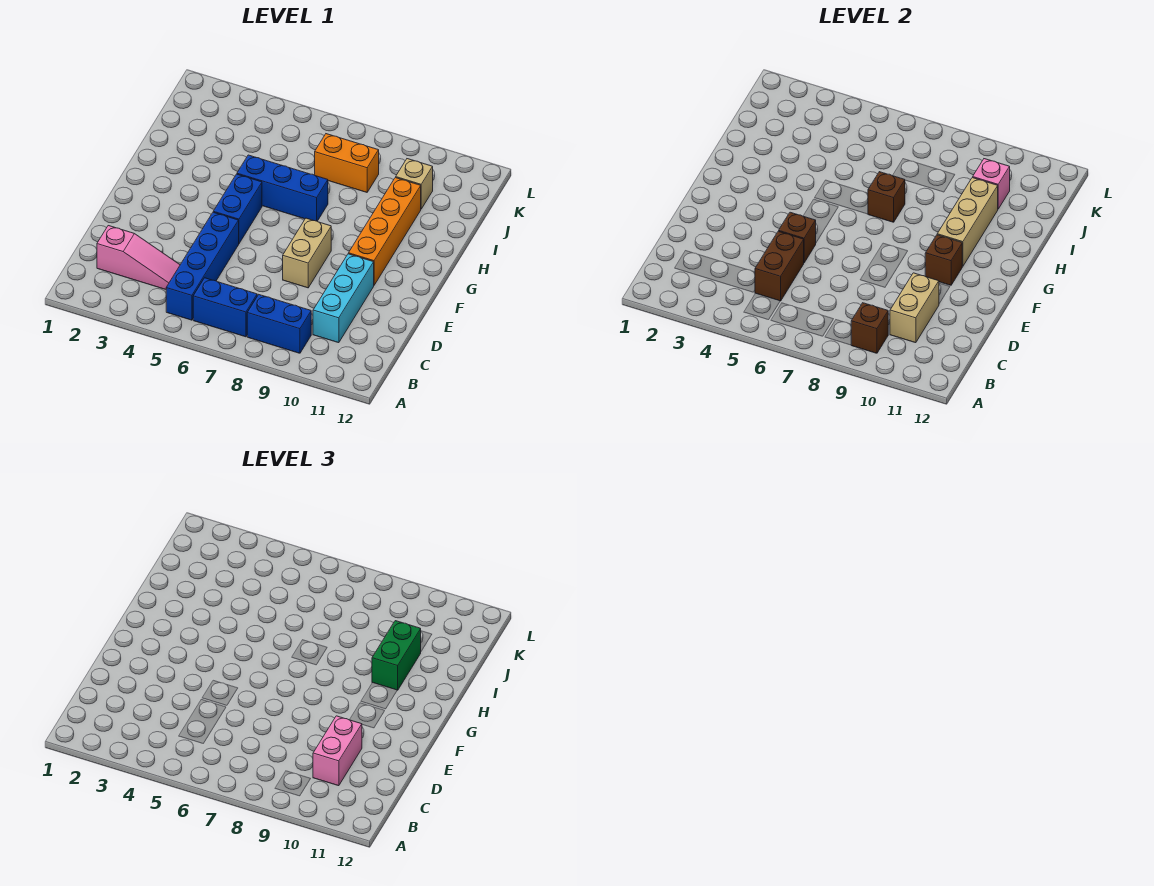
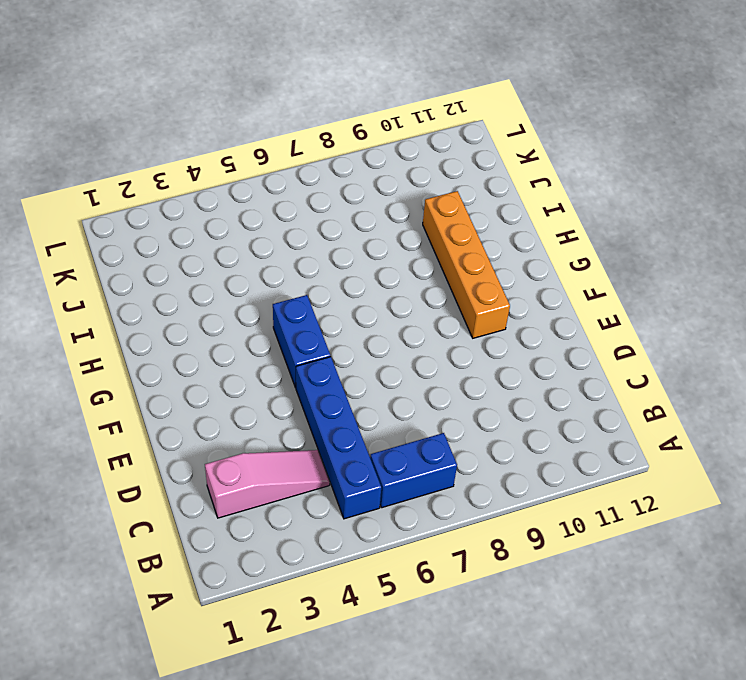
none -> blue brick B8:B9 level 1
none -> cyan brick C10:E10 level 1
none -> tan brick E8:F8 level 1

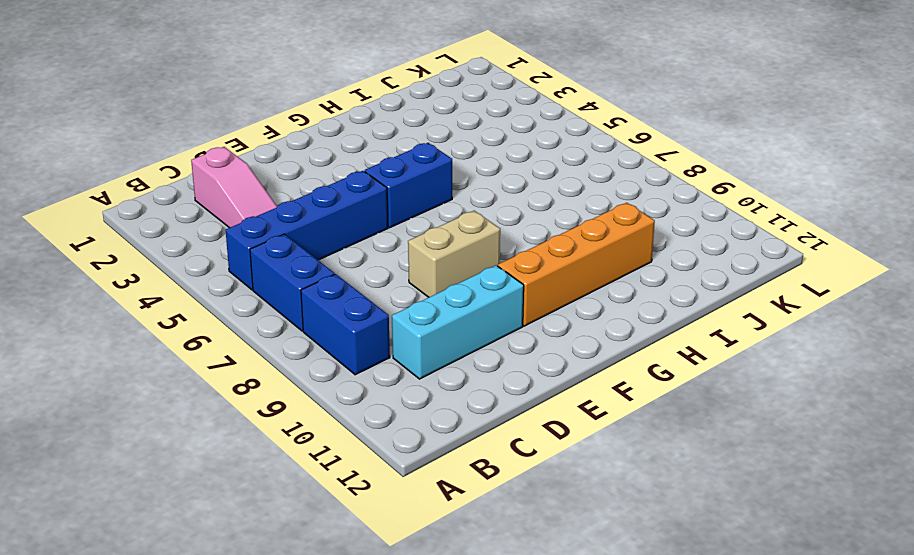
none -> blue brick H5:H7 level 1
none -> orange brick J7:J8 level 1
none -> tan brick J10 level 1

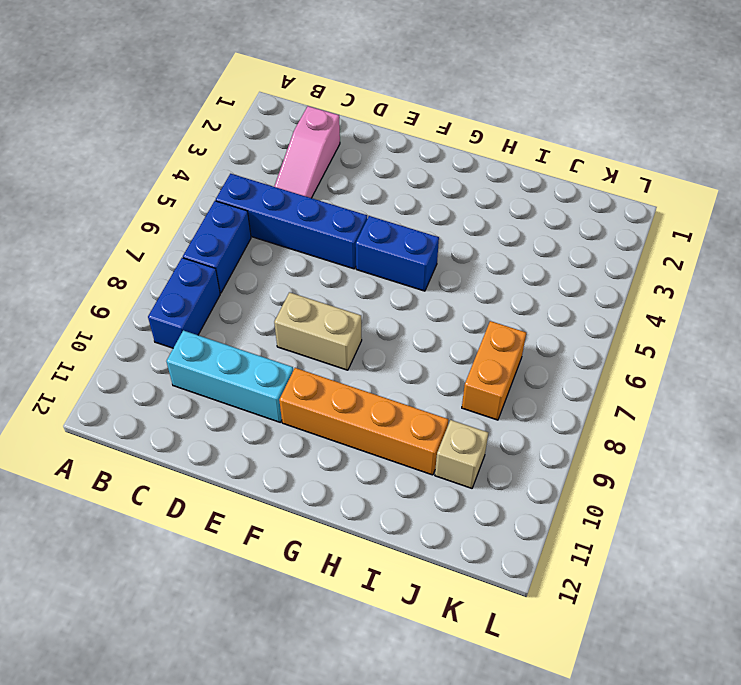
none -> blue brick H5:H7 level 1
none -> brown brick B9 level 2
none -> brown brick C5:D5 level 2

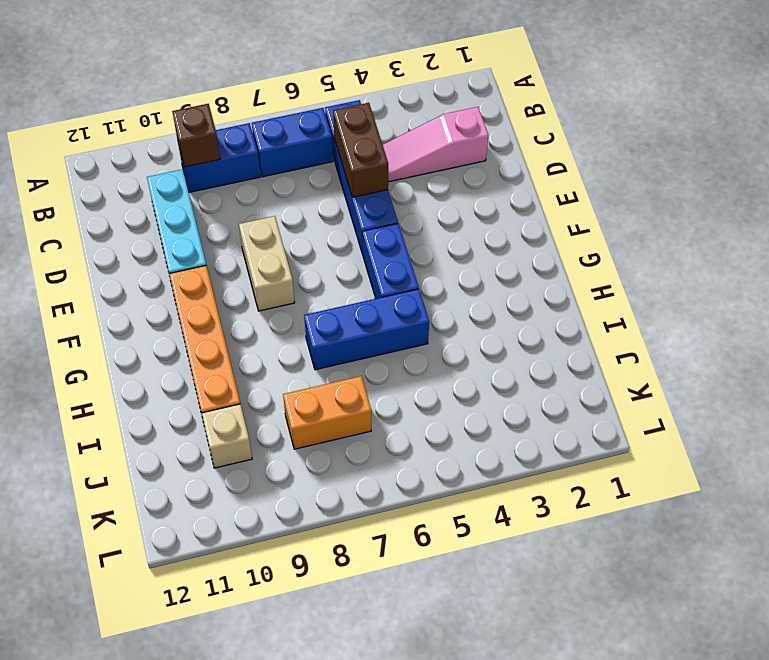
none -> tan brick C10:D10 level 2
none -> brown brick E5 level 2
none -> brown brick F10 level 2

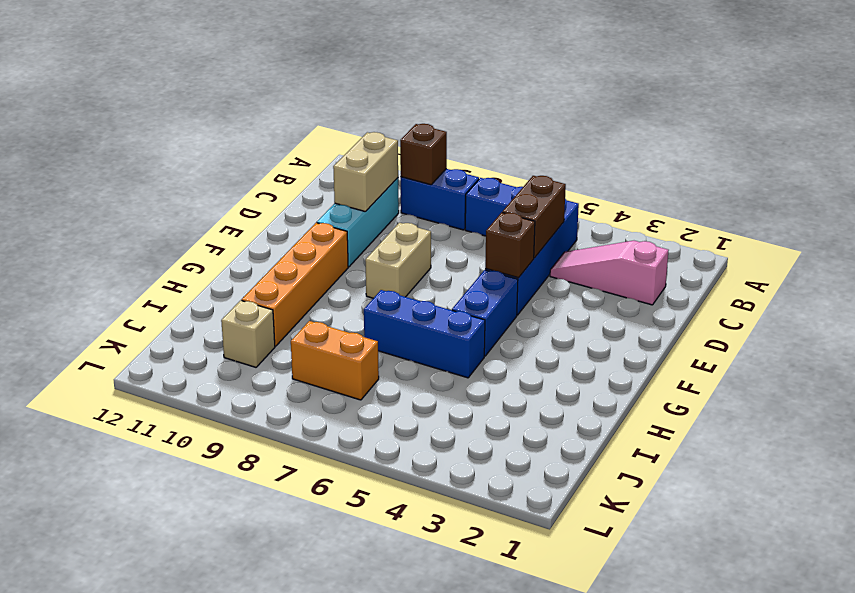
none -> brown brick F10 level 2
none -> tan brick G10:I10 level 2
none -> brown brick H7 level 2

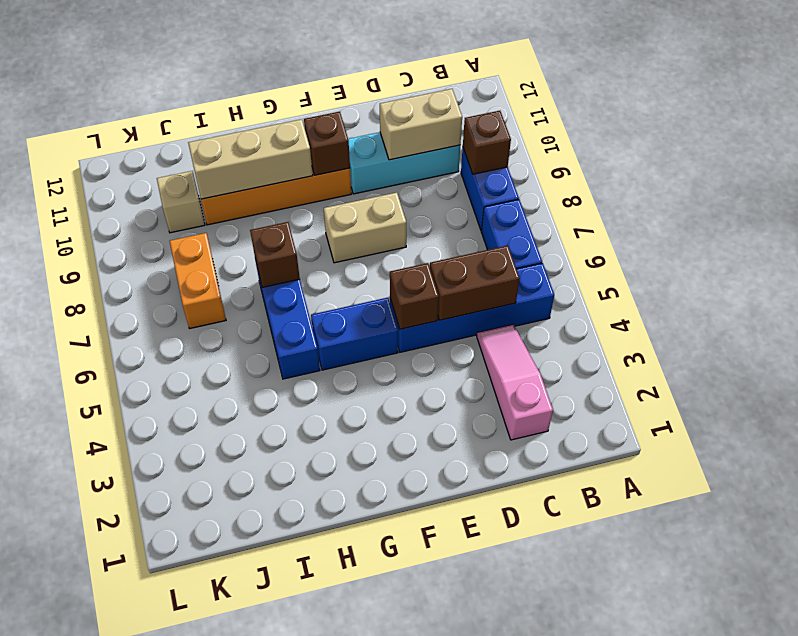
none -> pink brick J10 level 2
none -> pink brick C10:D10 level 3
none -> green brick H10:I10 level 3

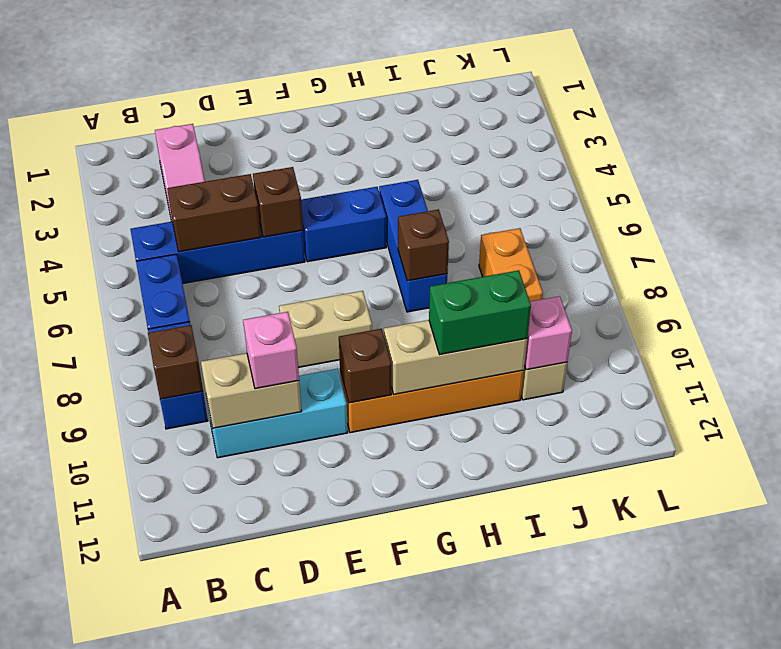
pink brick D10 level 3 -> pink brick C10:D10 level 3

